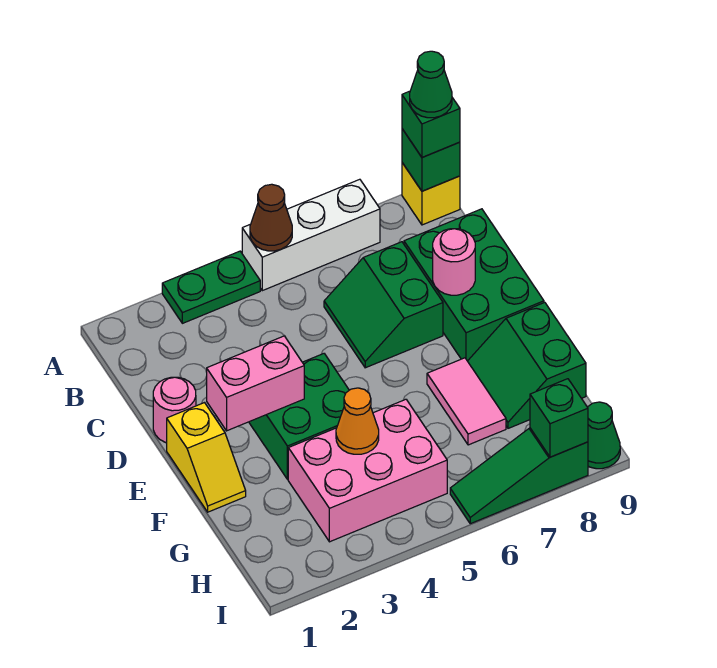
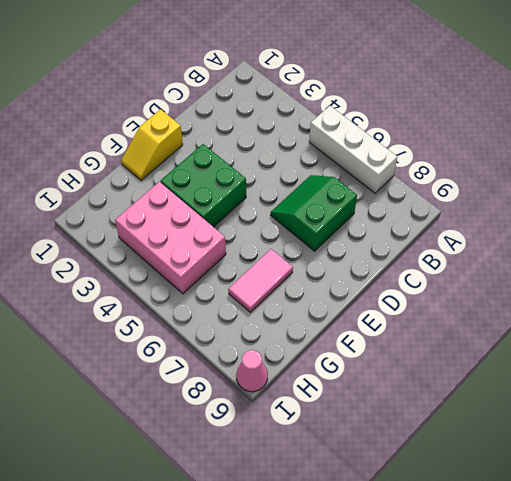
pink cone I9 level 1 -> green cone I9 level 1
none -> green plate A3:A4 level 1
none -> yellow brick A9 level 1
none -> green brick C8:E9 level 1

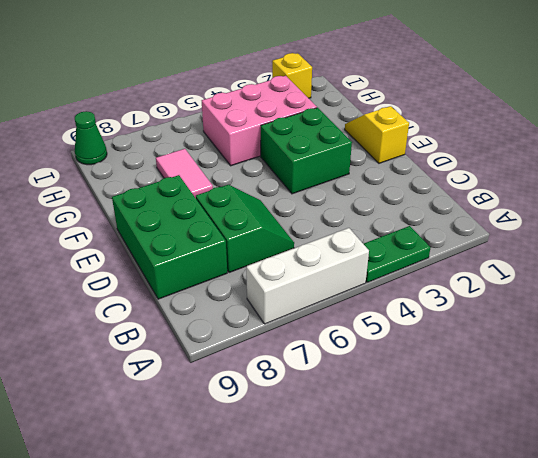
yellow brick I2 level 1 -> yellow brick A9 level 1
none -> pink round brick D1 level 1
none -> green slope F8:G9 level 1 top 9
none -> green slope I6:I8 level 1 top 8

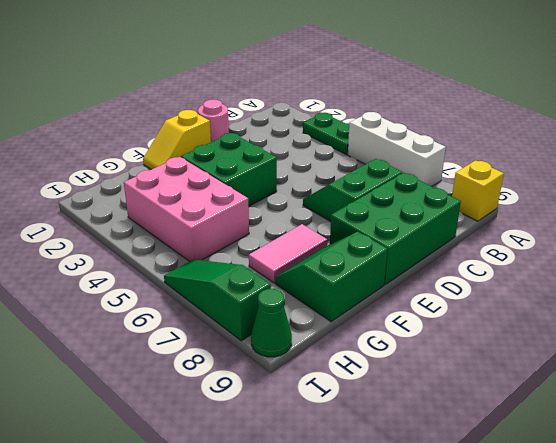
none -> brown cone A5 level 2
none -> green brick A9 level 2
none -> pink round brick D8 level 2

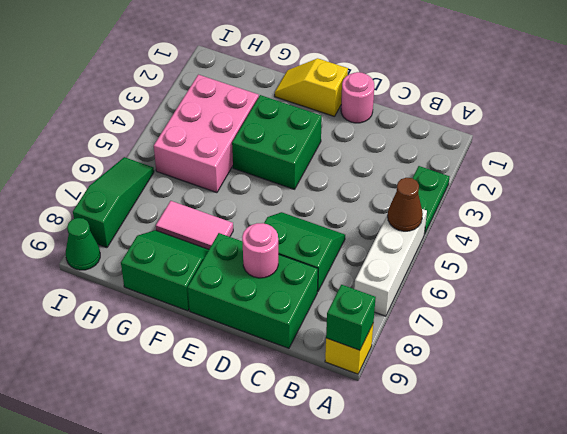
none -> pink brick E2:E3 level 2
none -> orange cone G4 level 2
none -> green brick I8 level 2

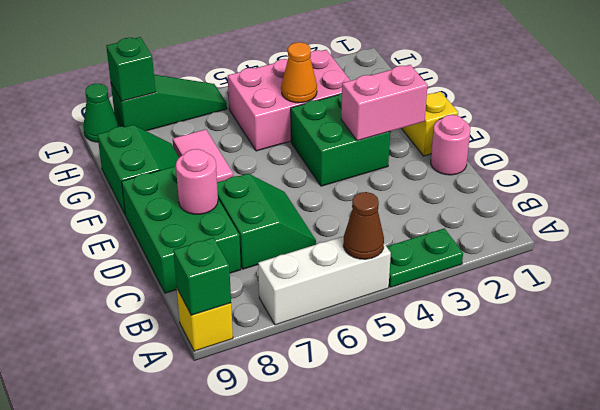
none -> green brick A9 level 3
none -> green cone A9 level 4

